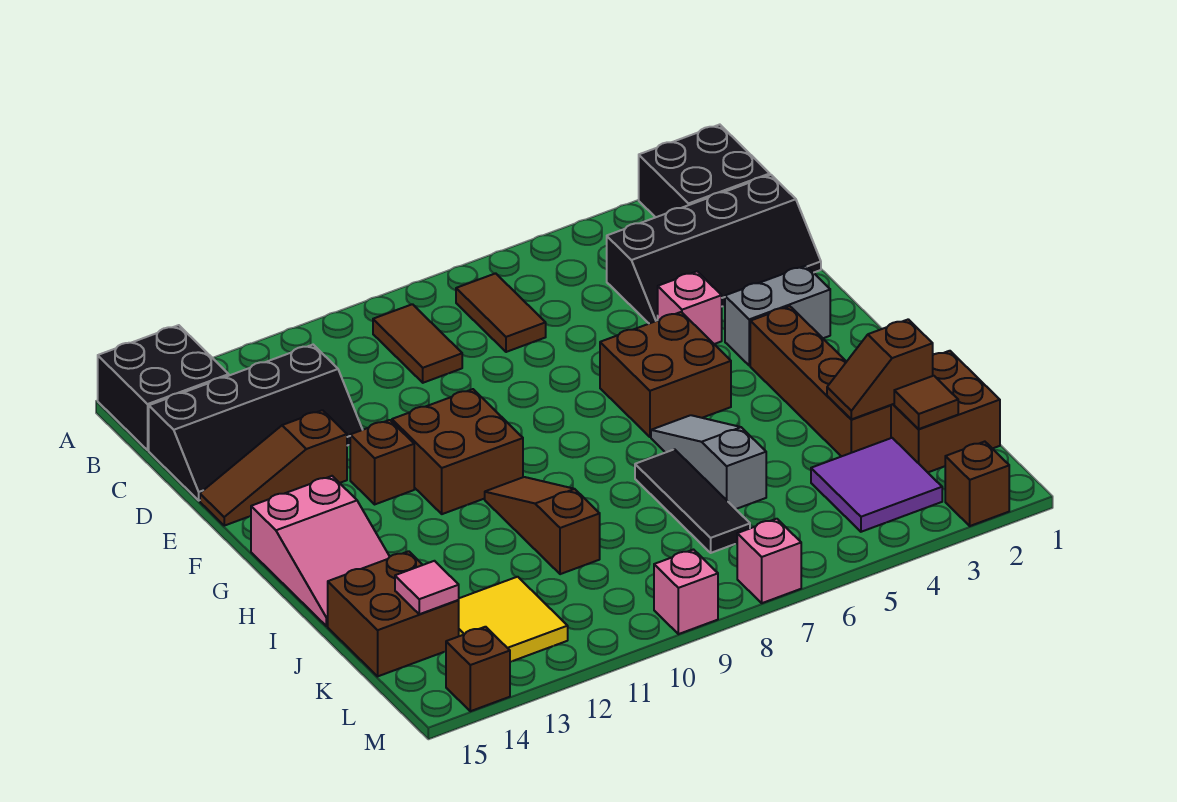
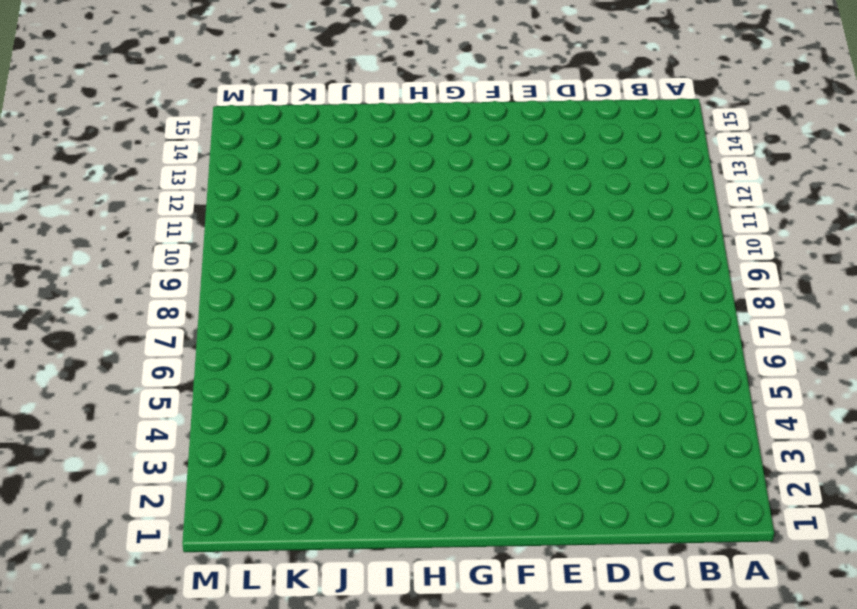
none -> black brick A1:B2 level 1
none -> black brick A14:B15 level 1
none -> brown tile B7:C7 level 1

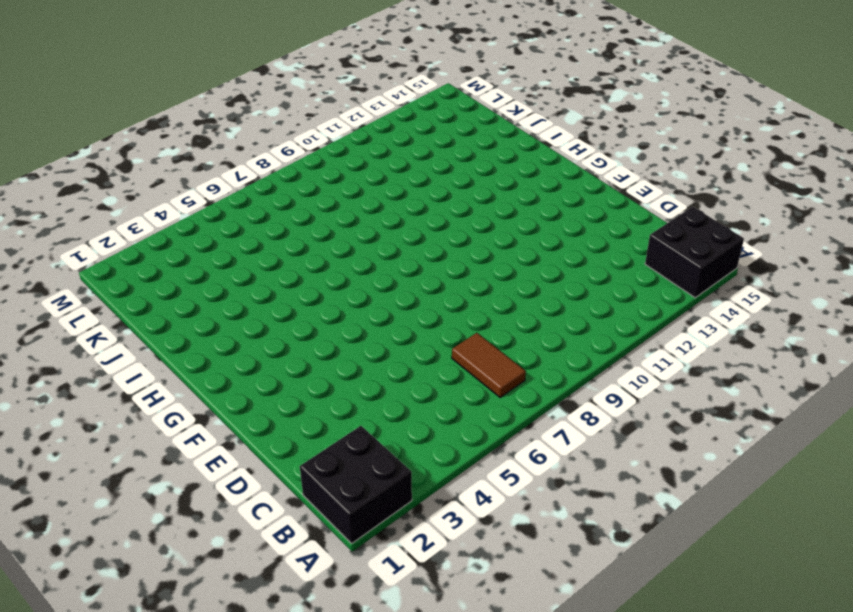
none -> brown tile B9:C9 level 1
none -> black slope C1:D4 level 1 top C
none -> black slope C12:D15 level 1 top C

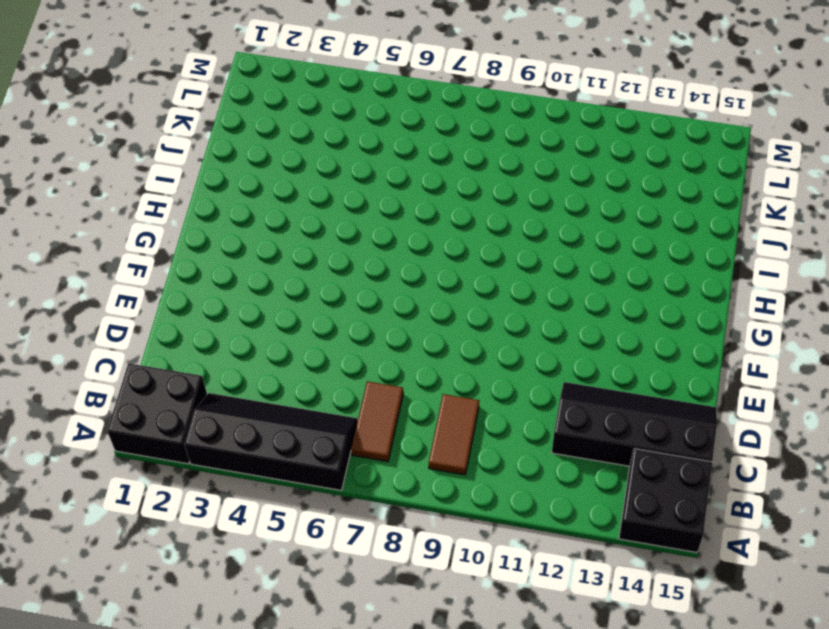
black slope A3:B6 level 1 top A -> black slope C1:D4 level 1 top C
none -> pink brick E4 level 1
none -> brown slope E13:E15 level 1 top 13
none -> grey brick F2:F3 level 1

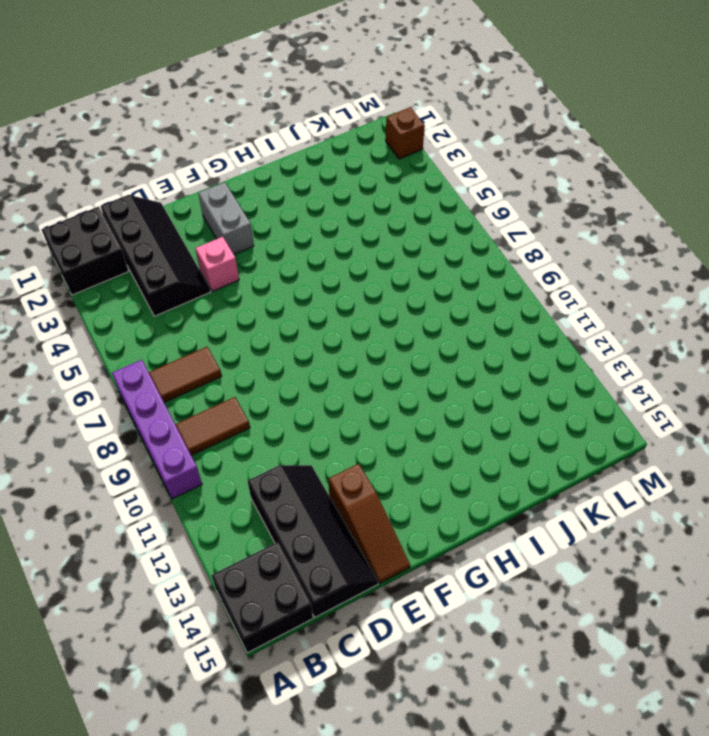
purple brick A7:A10 level 1 -> none
none -> brown brick F5:G6 level 1
none -> brown brick F10:G11 level 1
none -> brown brick F12 level 1

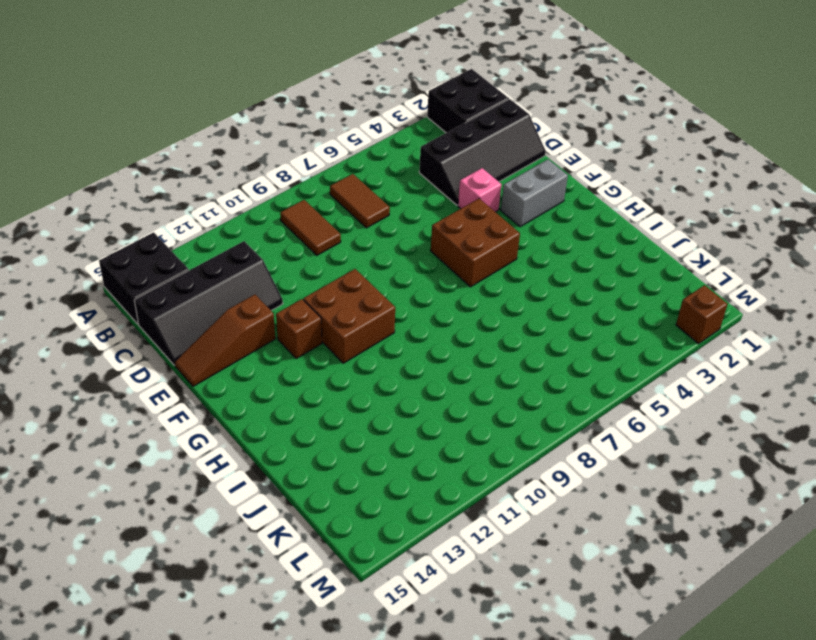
none -> brown brick G3:J3 level 1
none -> pink slope G14:I15 level 1 top G
none -> grey slope H6:J6 level 1 top J

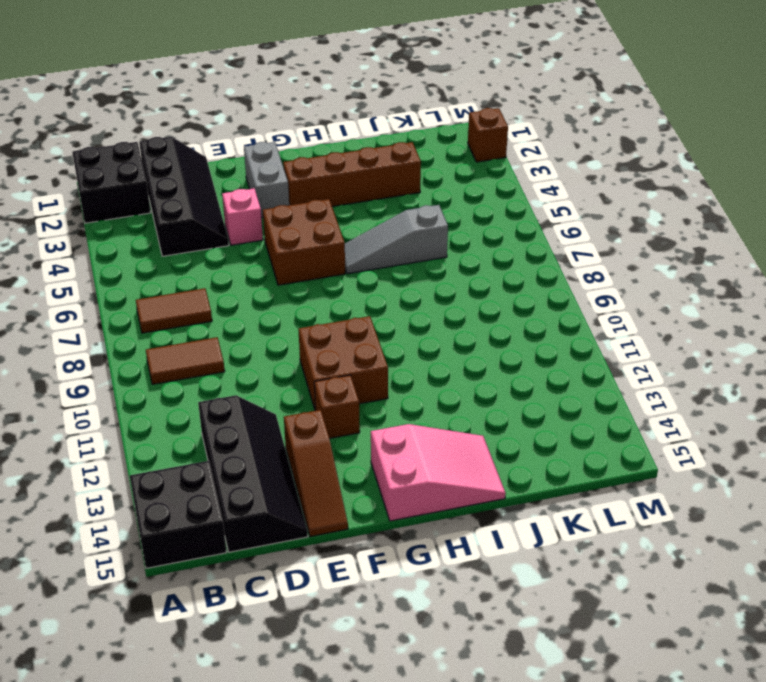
none -> brown slope H10:J10 level 1 top J
none -> black tile I7:K7 level 1
none -> brown brick J1:K2 level 1

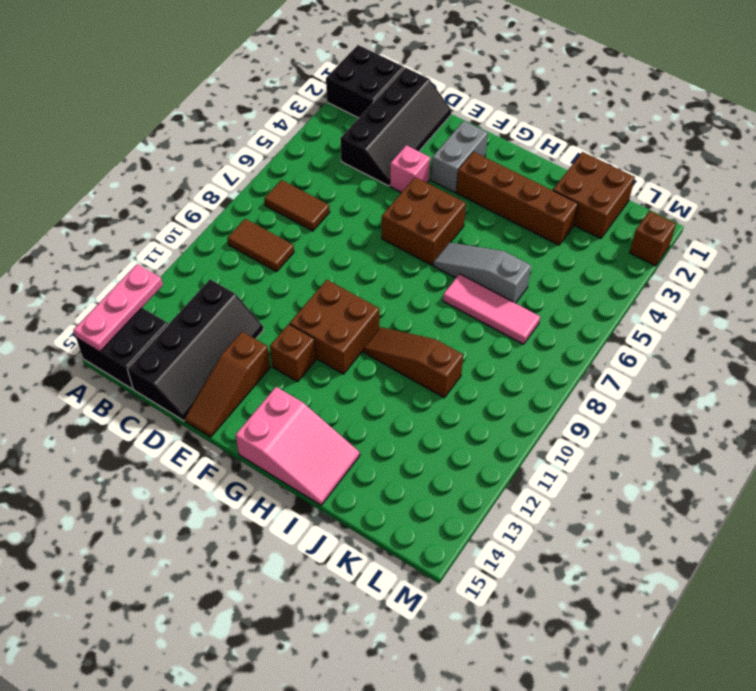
pink plate A13:A15 level 2 -> none
pink tile I7:K7 level 1 -> black tile I7:K7 level 1
none -> brown brick J14:K15 level 1
none -> purple tile K3:L4 level 1
none -> yellow tile K12:L13 level 1

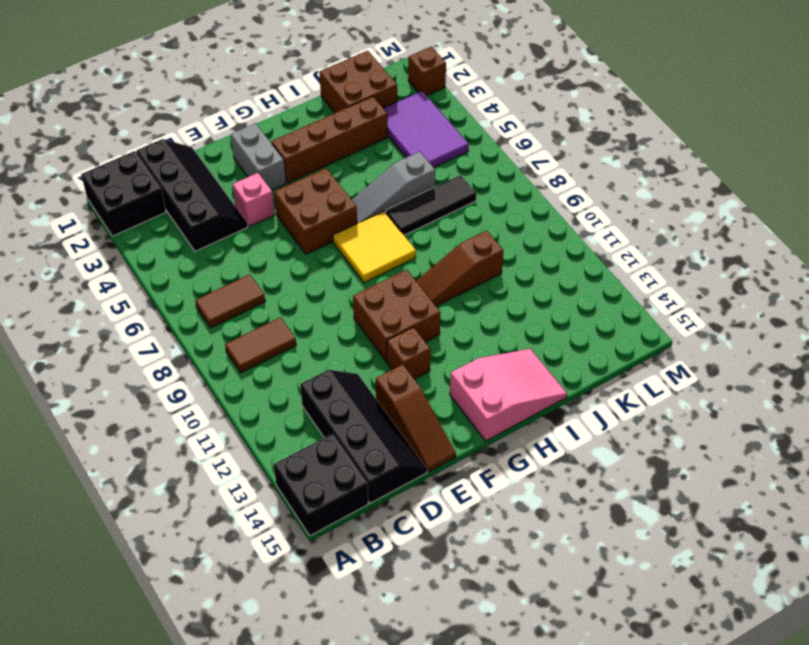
yellow tile G7:H8 level 1 -> yellow tile K12:L13 level 1
purple tile K3:L5 level 1 -> purple tile K3:L4 level 1
none -> brown brick J14:K15 level 1
none -> pink brick M7 level 1
none -> pink brick M9 level 1

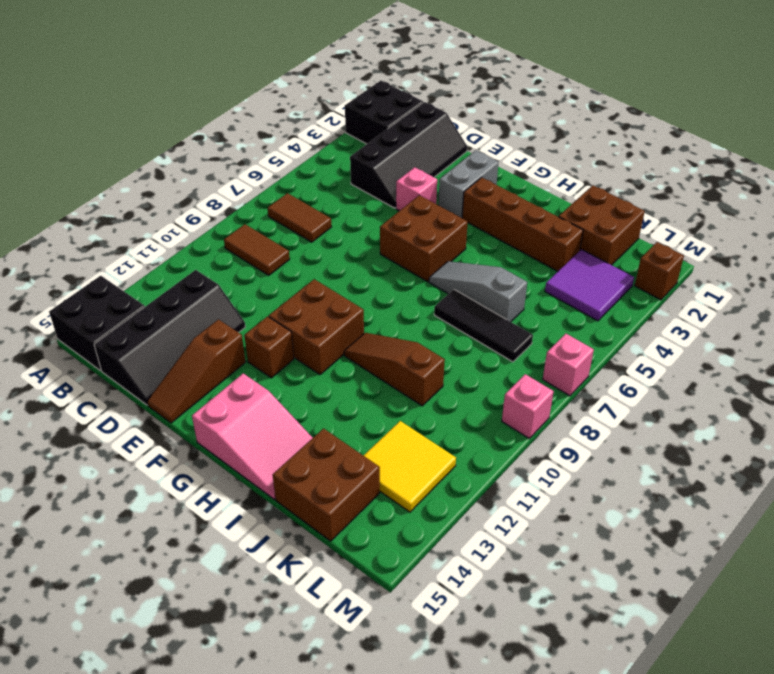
none -> brown brick M14 level 1
none -> brown slope J2:J3 level 2 top 2
none -> brown tile K2 level 2

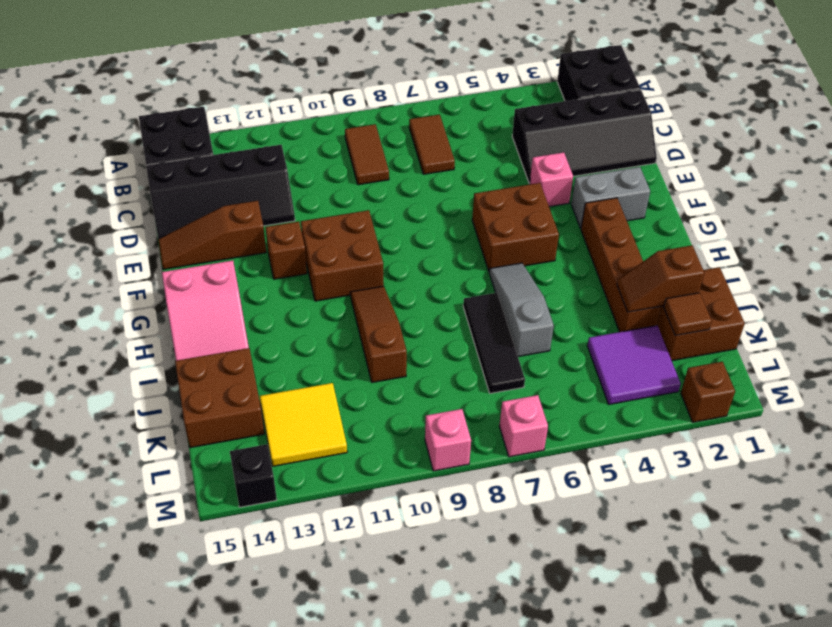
black brick M14 level 1 -> brown brick M14 level 1
none -> pink tile K14 level 2

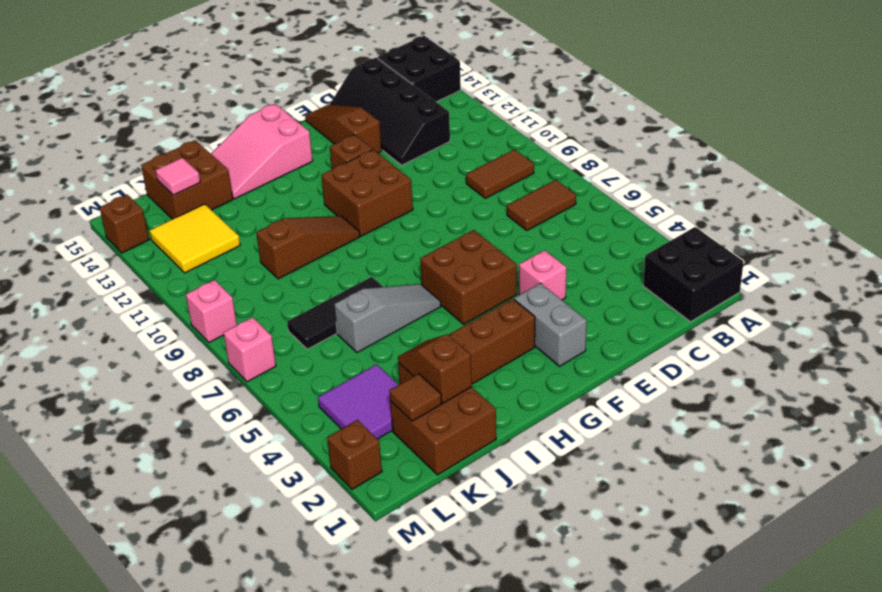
none -> black slope C1:D4 level 1 top C

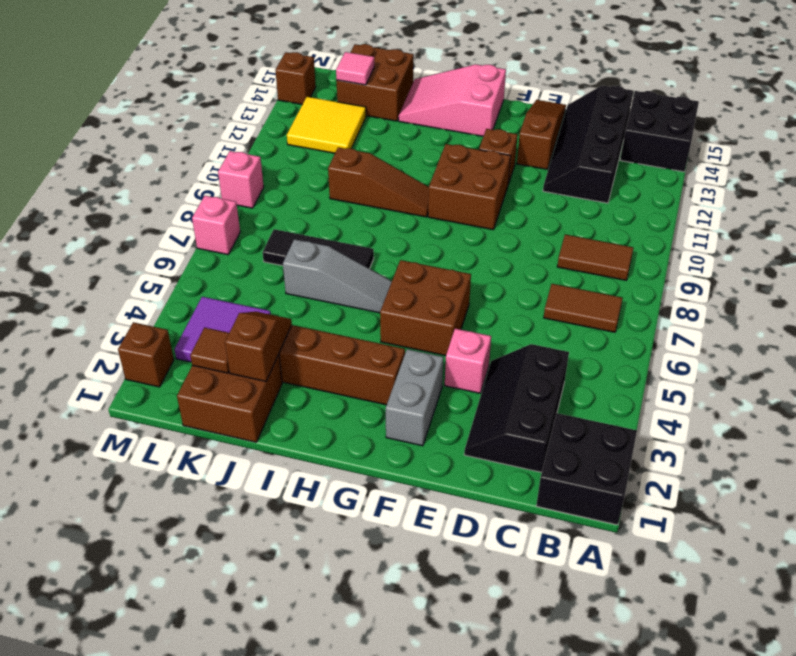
black slope C2:D4 level 1 top C -> black slope C1:D4 level 1 top C

